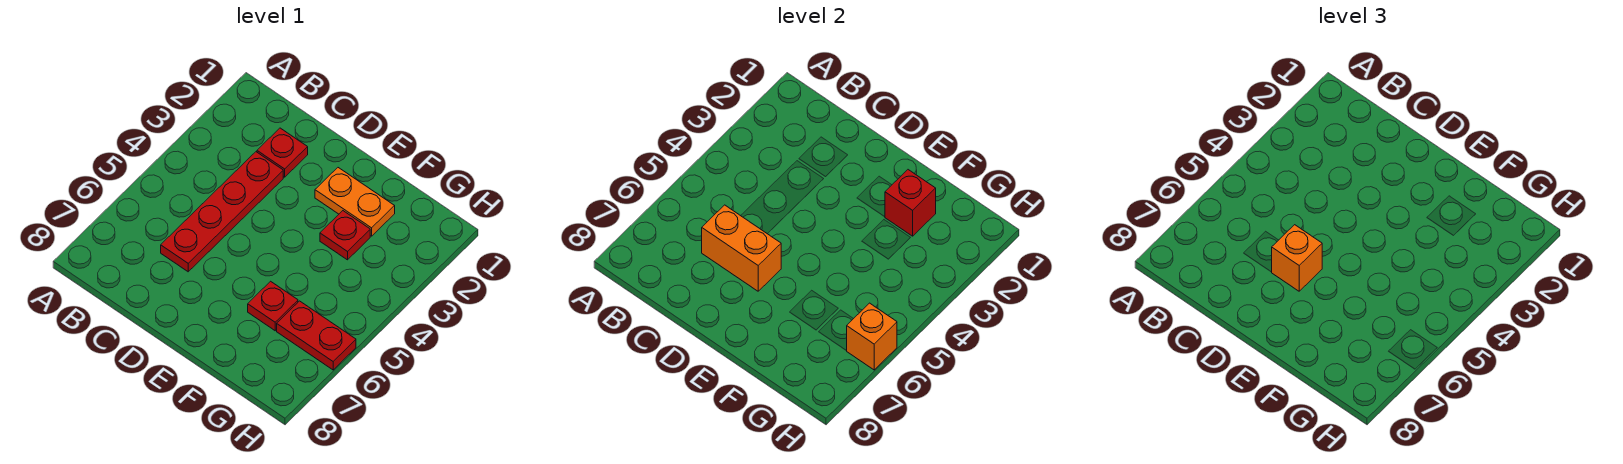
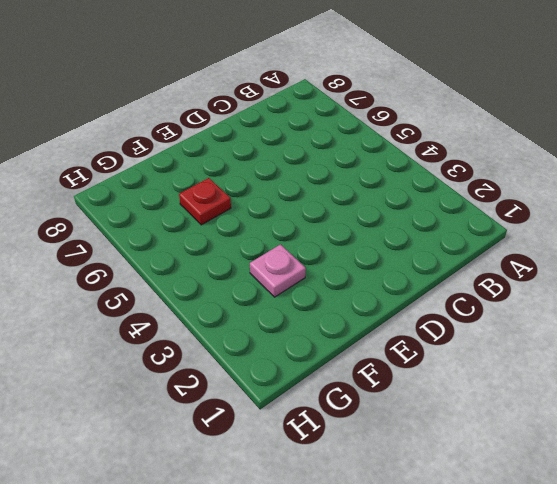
pink plate F3 level 1 -> red plate F3 level 1
none -> red plate C2 level 1
none -> red plate C3:C6 level 1

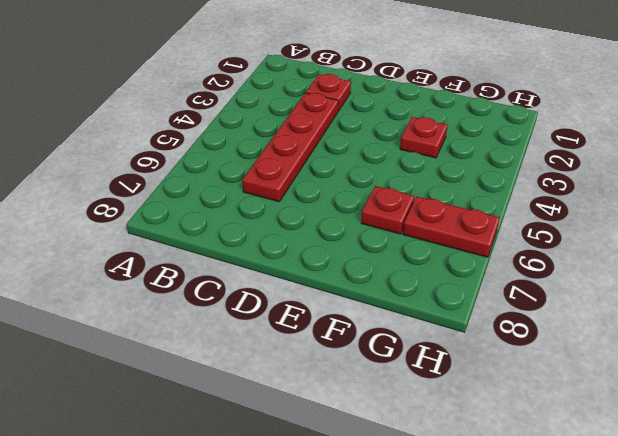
none -> orange plate E2:F2 level 1
none -> orange brick C6:D6 level 2

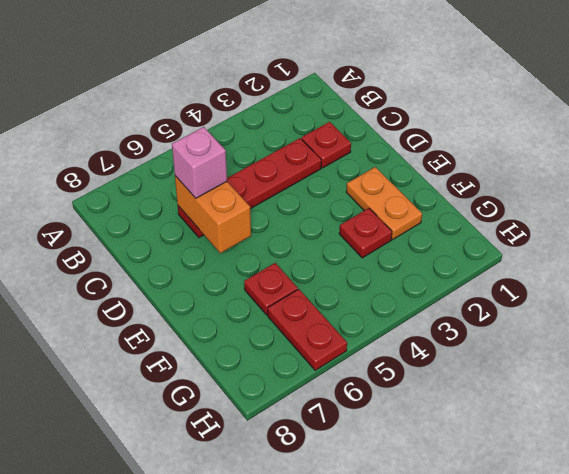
pink brick C6 level 3 -> none
none -> red brick F2 level 2
none -> orange brick H6 level 2

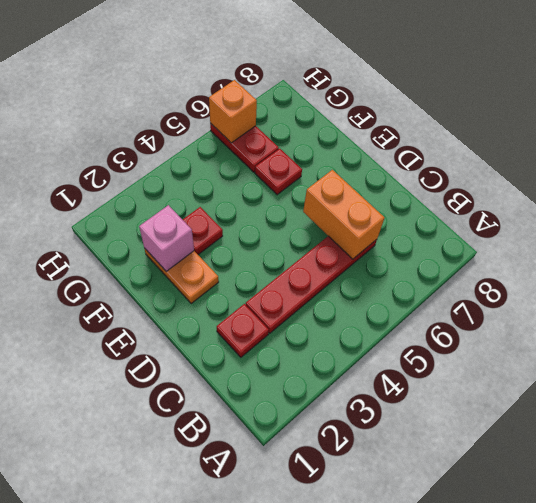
pink brick F2 level 2 -> red brick F2 level 2
none -> orange brick D6 level 3

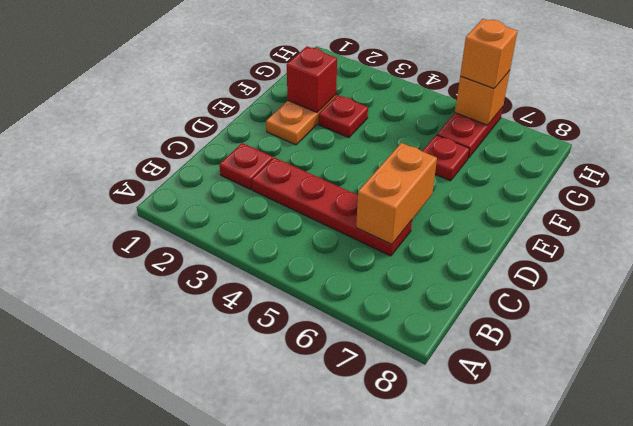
orange brick H6 level 3 -> orange brick D6 level 3

